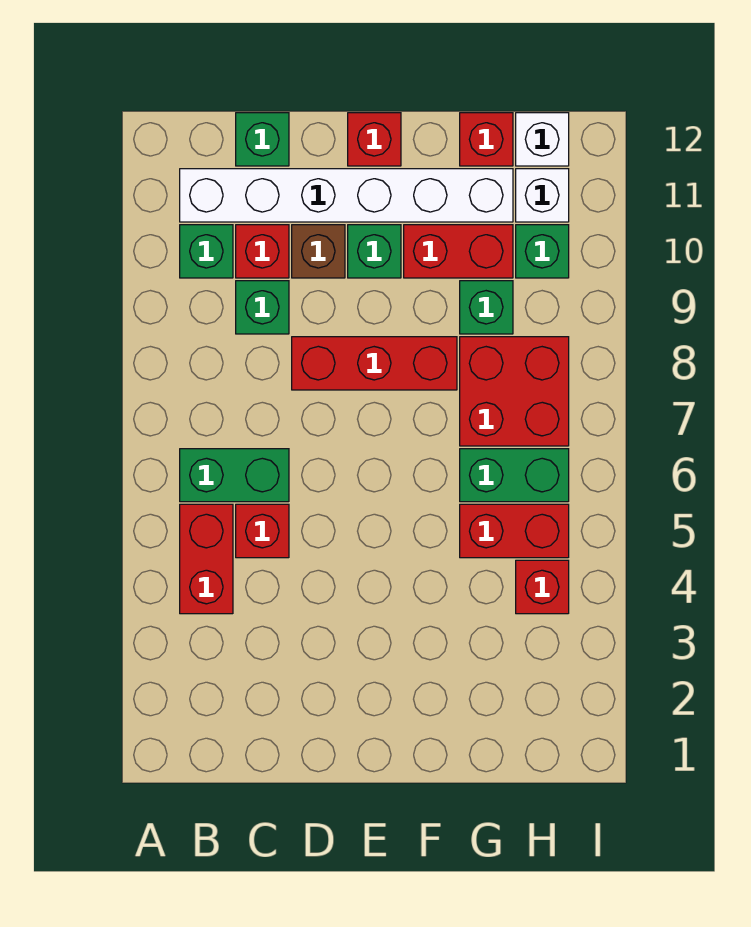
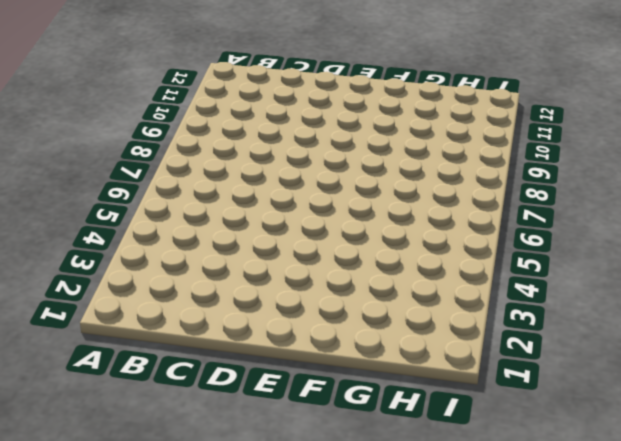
none -> red brick B4:B5 level 1
none -> green brick B6:C6 level 1
none -> green brick B10 level 1

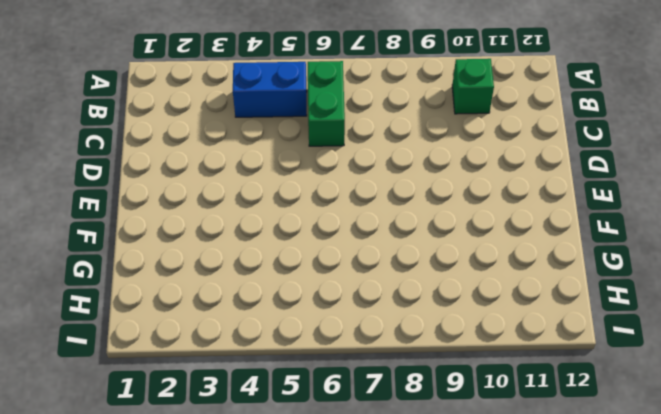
blue brick B4:B5 level 1 -> red brick B4:B5 level 1
none -> white brick B11:G11 level 1
none -> red brick C5 level 1
none -> green brick C9 level 1

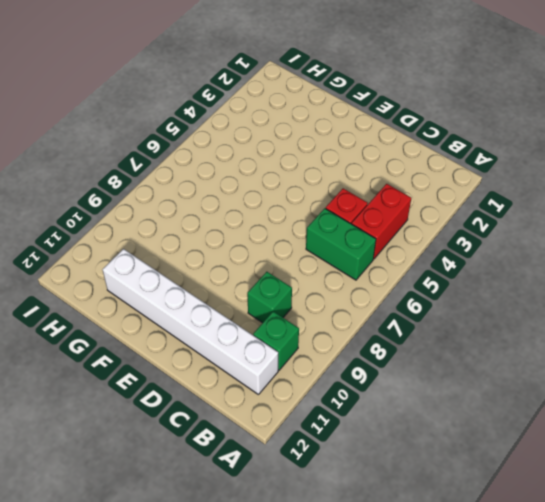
none -> red brick C10 level 1
none -> green brick C12 level 1
none -> red brick D8:F8 level 1

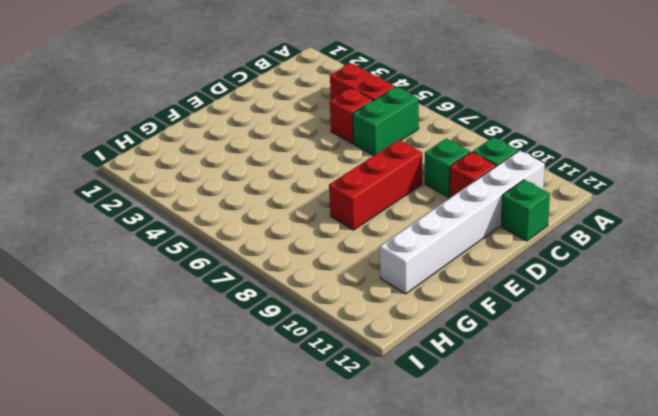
none -> brown brick D10 level 1
none -> green brick E10 level 1
none -> red brick E12 level 1

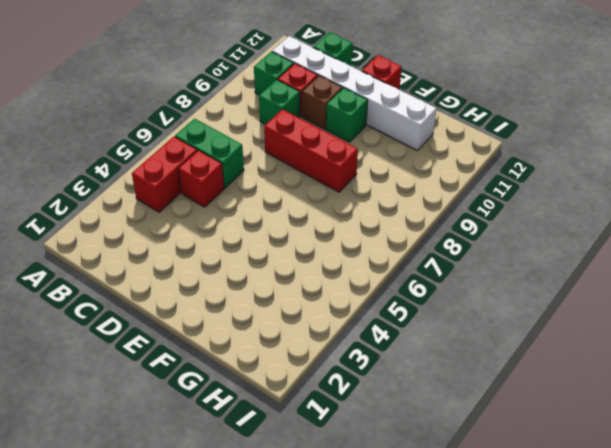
none -> red brick F10:G10 level 1
none -> red brick G5:H5 level 1
none -> green brick G6:H6 level 1

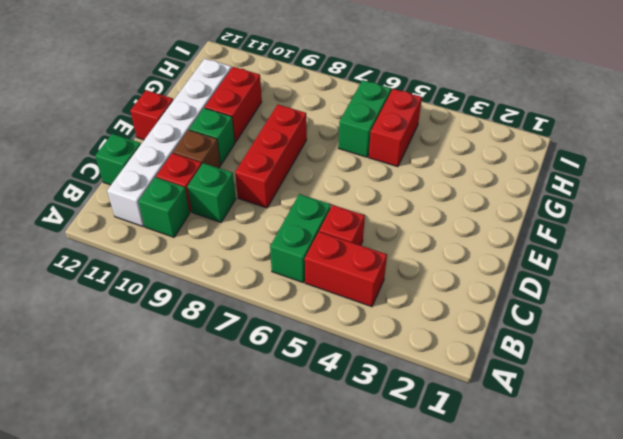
none -> red brick G7:H8 level 1
none -> green brick G9 level 1
none -> red brick G12 level 1

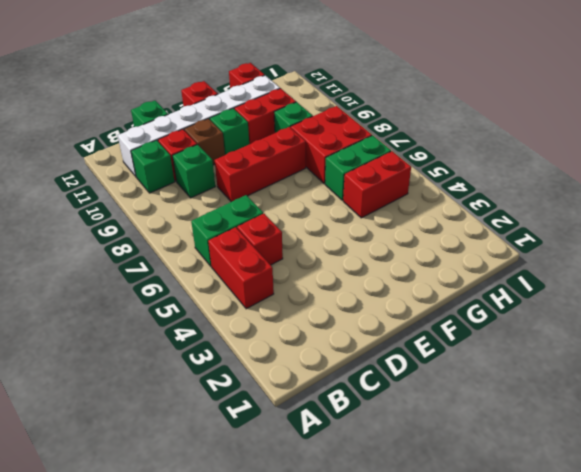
none -> red brick H4 level 1
none -> green brick H10 level 1
none -> white brick H11 level 1

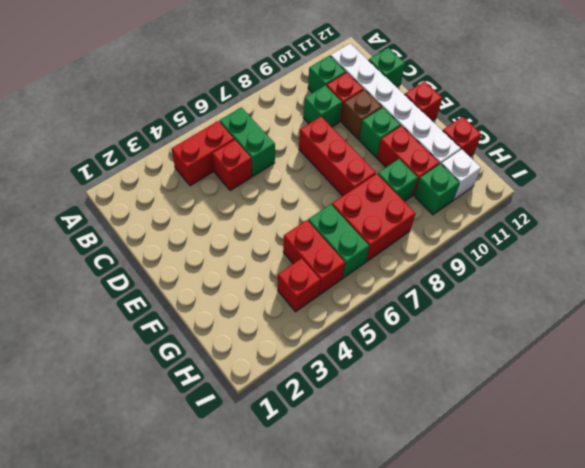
none -> white brick H12 level 1

